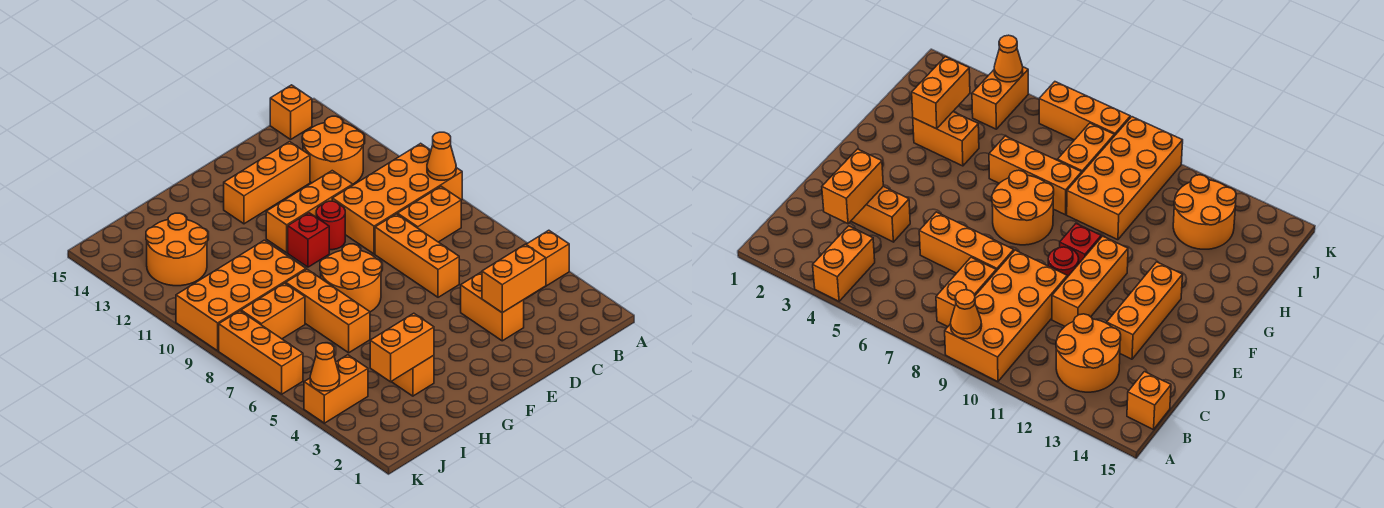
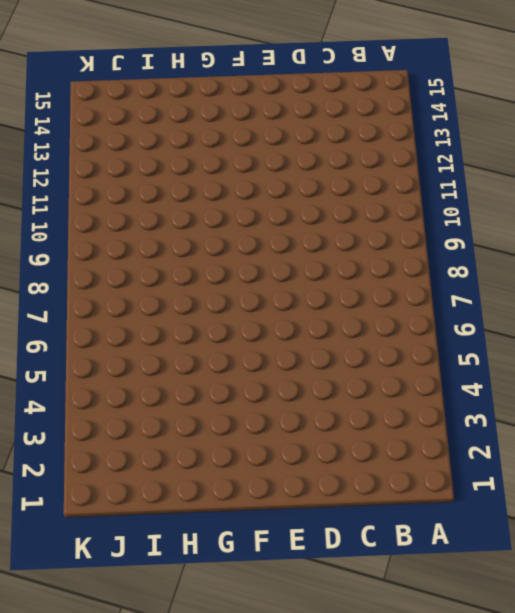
none -> orange brick A4:B4 level 1
none -> orange brick A9:D10 level 1
none -> orange brick B8:C8 level 1

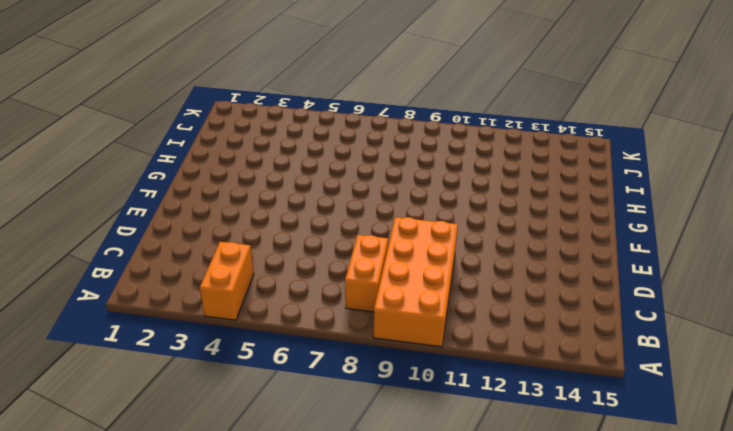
none -> orange round brick B12:C13 level 1
none -> orange brick B15 level 1
none -> orange brick D3:D4 level 1

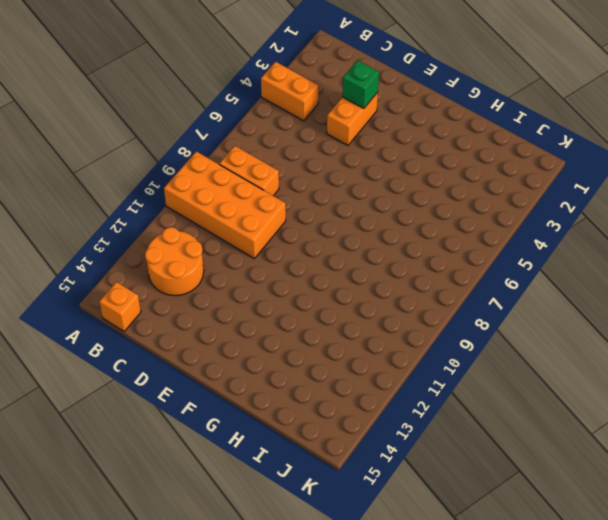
green brick D3 level 2 -> orange brick C3:D3 level 2
none -> orange brick D6:D8 level 1
none -> orange brick D11:F11 level 1
none -> orange brick D13:F13 level 1

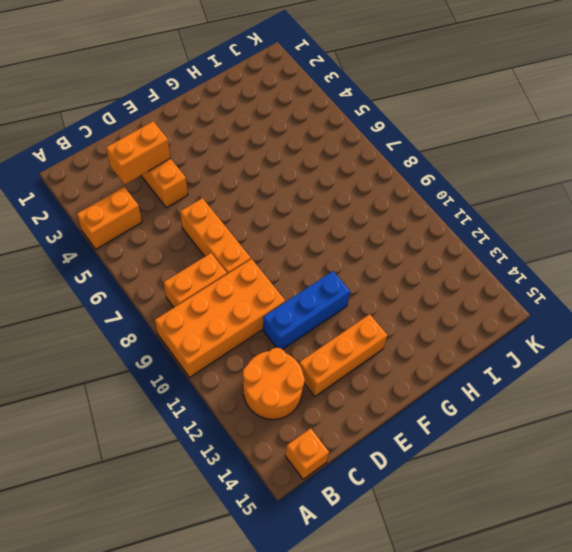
blue brick D11:F11 level 1 -> orange brick D11:F11 level 1
none -> red round brick E10 level 1
none -> orange round brick F7:G8 level 1
none -> red brick F10 level 1

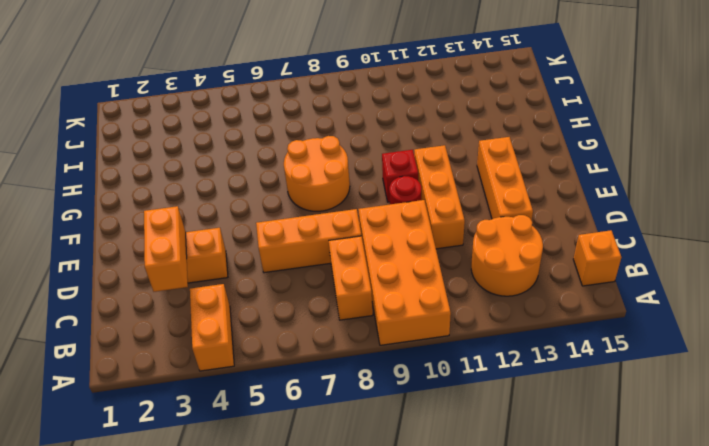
none -> orange brick H3:H4 level 1
none -> orange brick H6:H8 level 1
none -> orange brick H9:K10 level 1

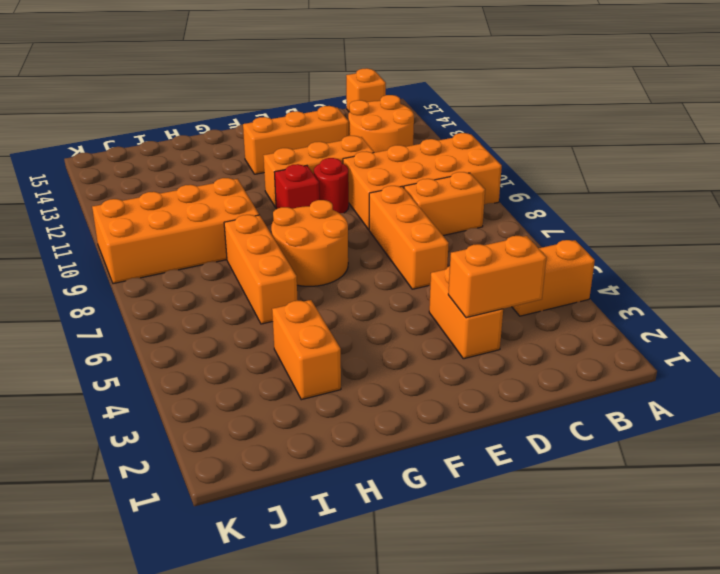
none -> orange brick I8:J8 level 1
none -> orange round brick I12:J13 level 1
none -> orange brick J4:K4 level 1

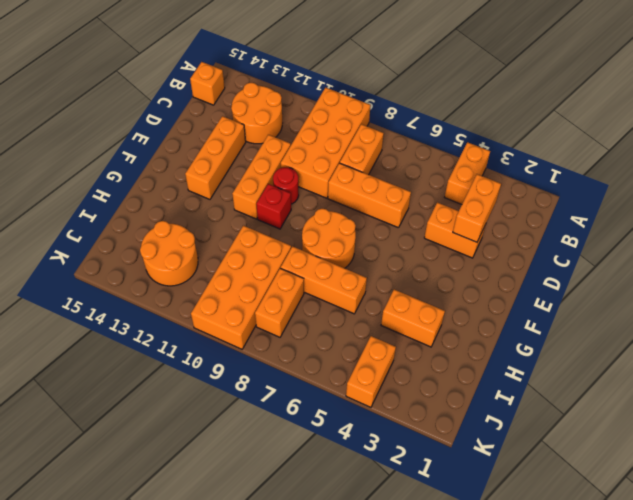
none -> orange brick K6:K8 level 1
none -> orange cone A9 level 2
none -> orange brick H3:I3 level 2

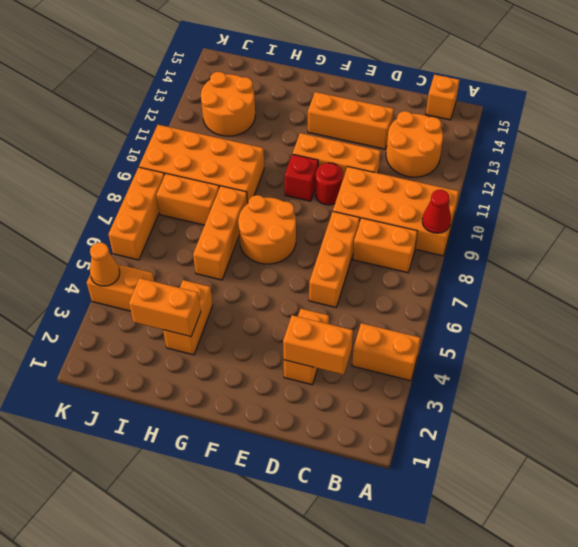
red cone A9 level 2 -> orange cone A9 level 2

